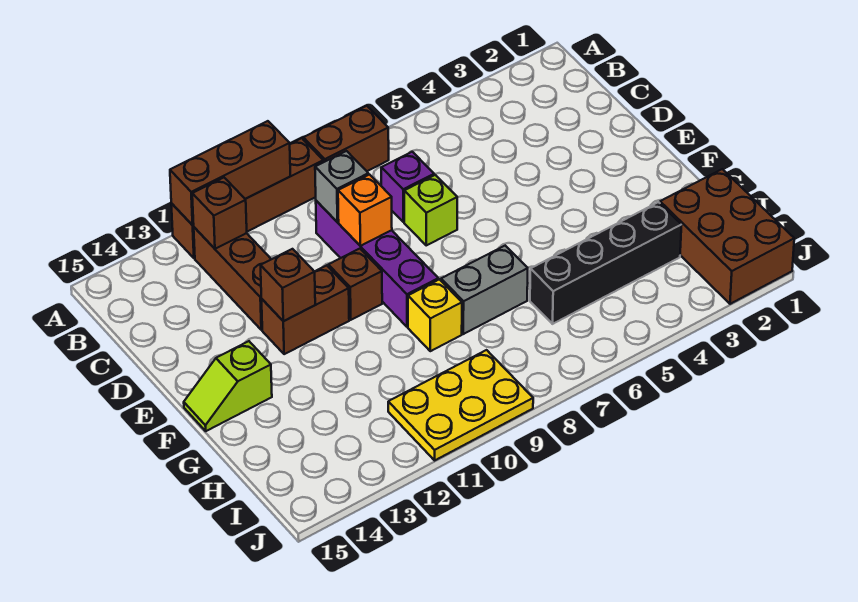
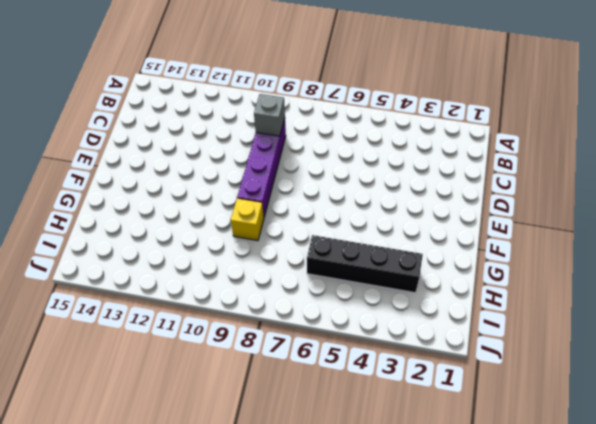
none -> brown brick A7:A8 level 1
none -> brown brick A9:A12 level 1
none -> brown brick B12:D12 level 1

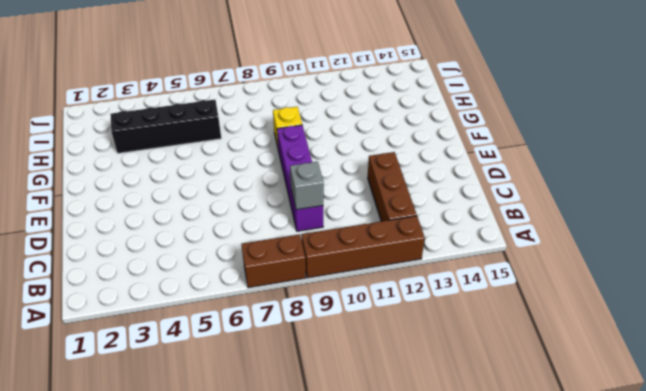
none -> purple brick C7 level 1
none -> lime brick D7 level 1
none -> brown brick E10 level 1

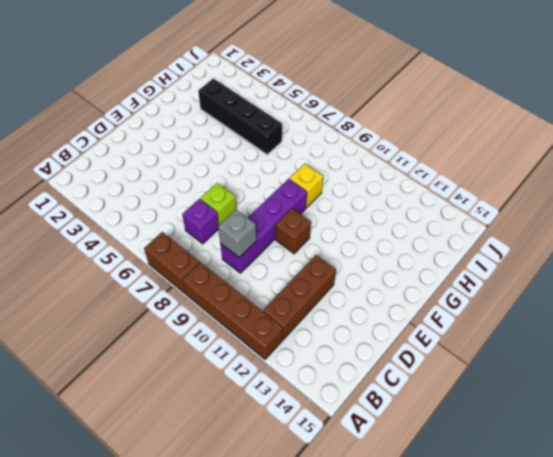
none -> brown brick E11:E12 level 1
none -> lime slope F14:F15 level 1 top 14
none -> grey brick G7:G8 level 1

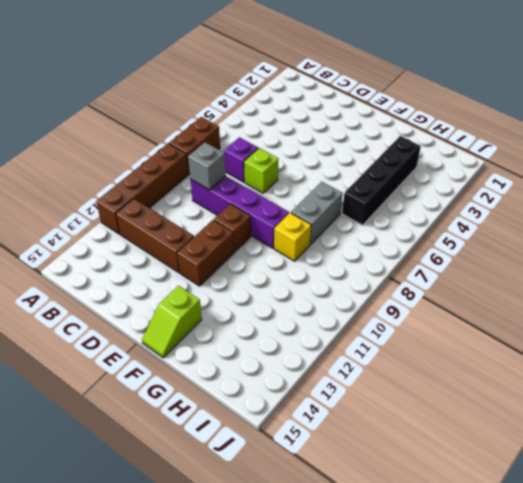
none -> brown brick H1:J2 level 1
none -> yellow plate I9:J11 level 1
none -> brown brick A10:A12 level 2

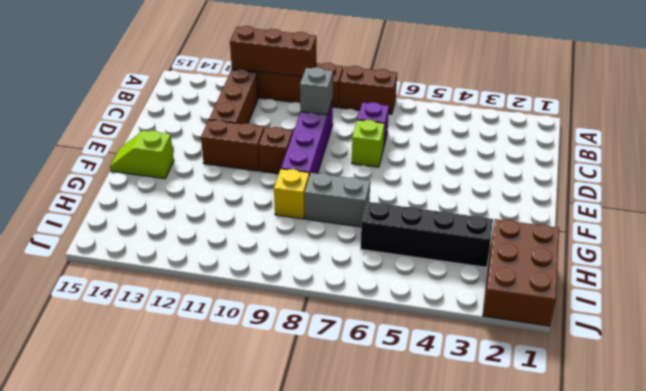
none -> yellow plate I9:J11 level 1
none -> brown brick B12 level 2
none -> orange brick D9 level 2

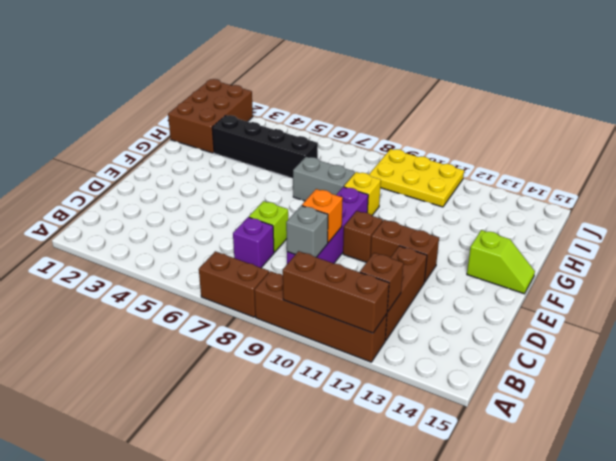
none -> brown brick E12 level 2

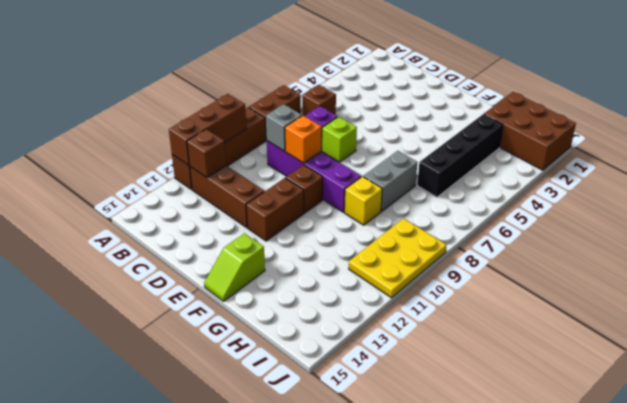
brown brick B6 level 1 -> brown brick E12 level 2

